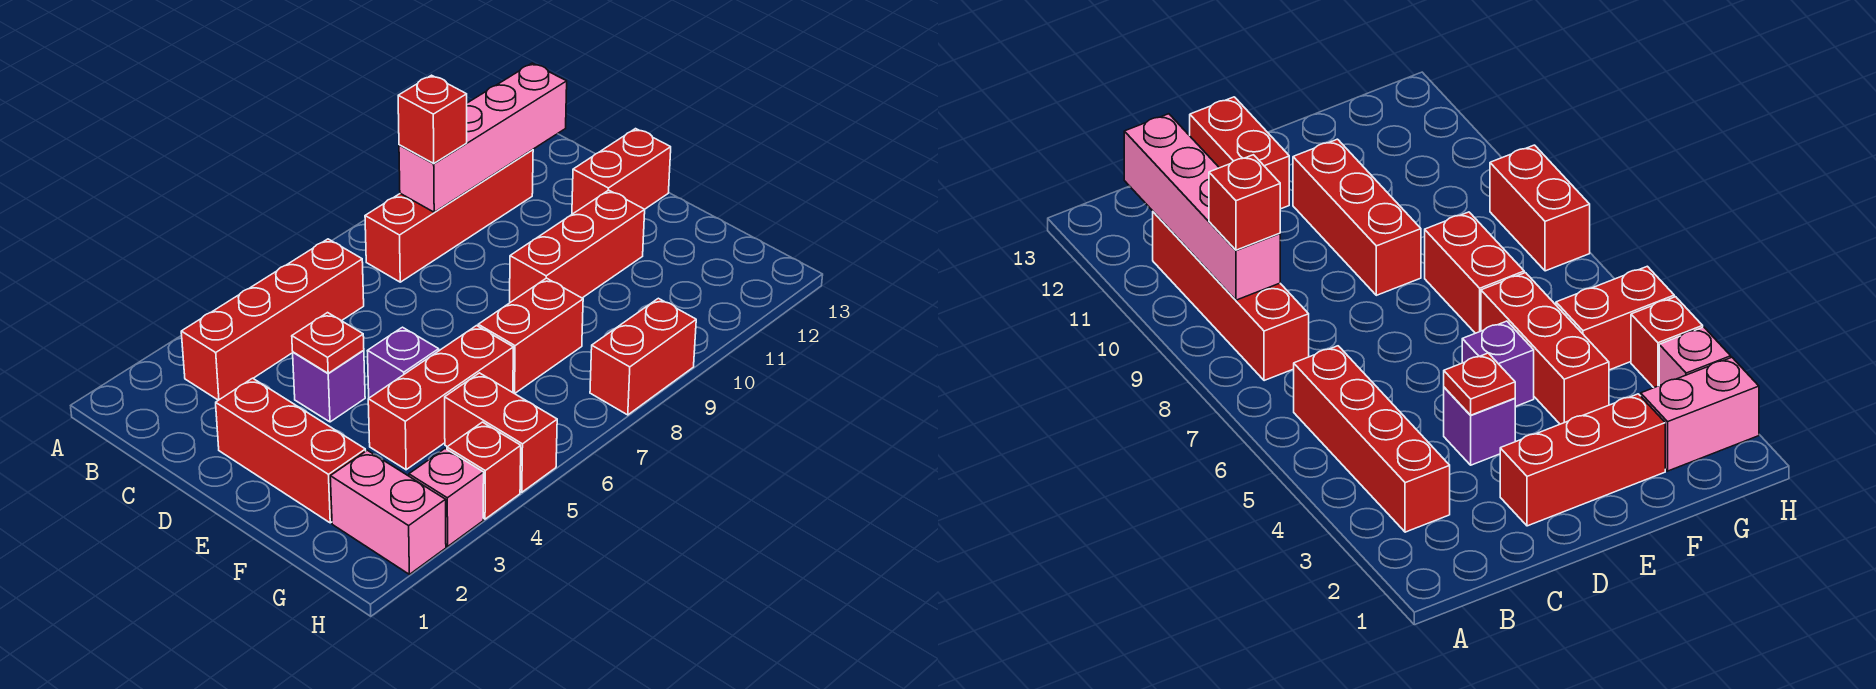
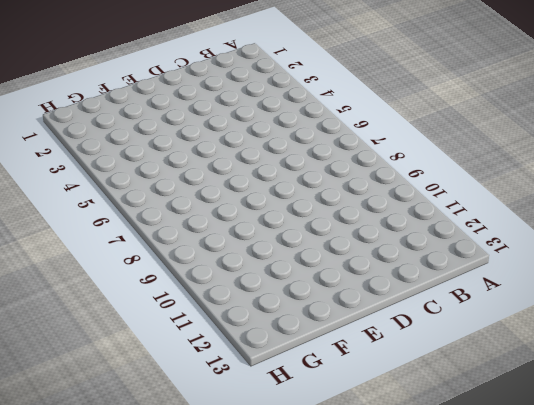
none -> red brick B3:B6 level 1
none -> red brick B8:B11 level 1
none -> red brick D2:F2 level 1

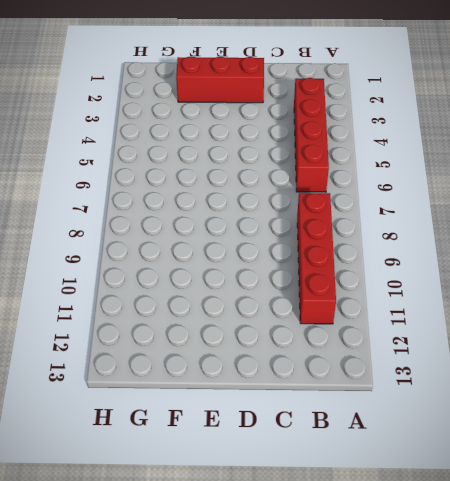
none -> purple brick D4 level 1
none -> red brick D12:D13 level 1
none -> purple brick E5 level 1

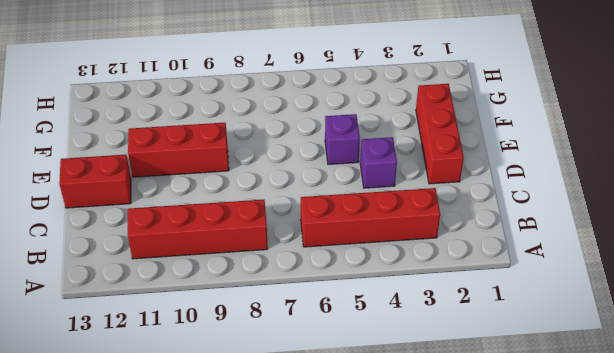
none -> red brick F4:F6 level 1
none -> red brick F7:F8 level 1
none -> pink brick G2:H2 level 1

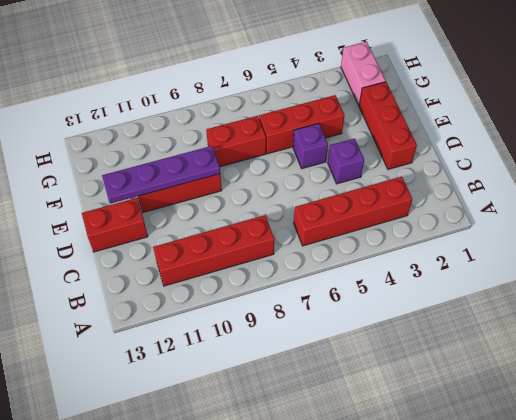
purple plate E9:E12 level 2 -> none
none -> red brick G5:H5 level 1
none -> pink brick H3 level 1
none -> red brick H4 level 1

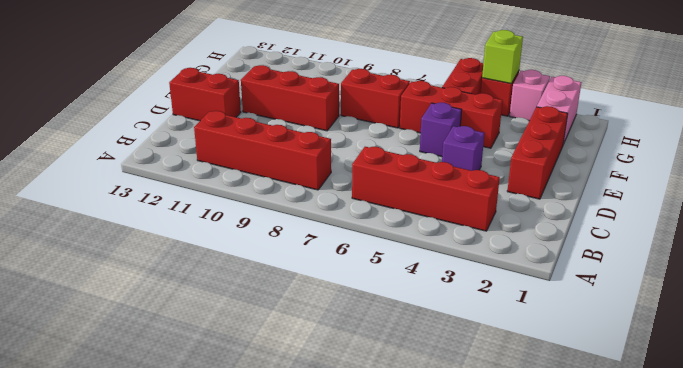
lime brick H4 level 2 -> none
none -> red brick H8:H9 level 1
none -> pink brick B9:B12 level 2
none -> red plate D4 level 2

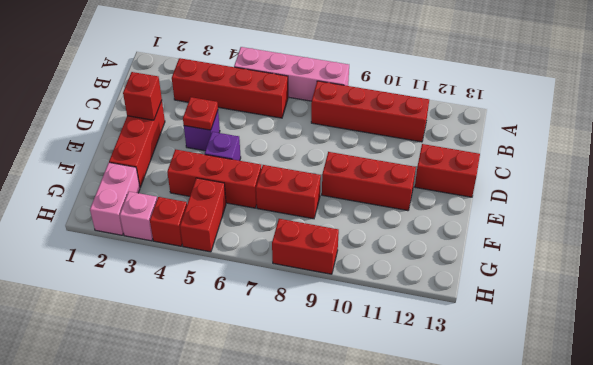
pink brick A5:A8 level 1 -> pink brick B9:B12 level 2
red brick D2 level 2 -> red brick B9 level 3

